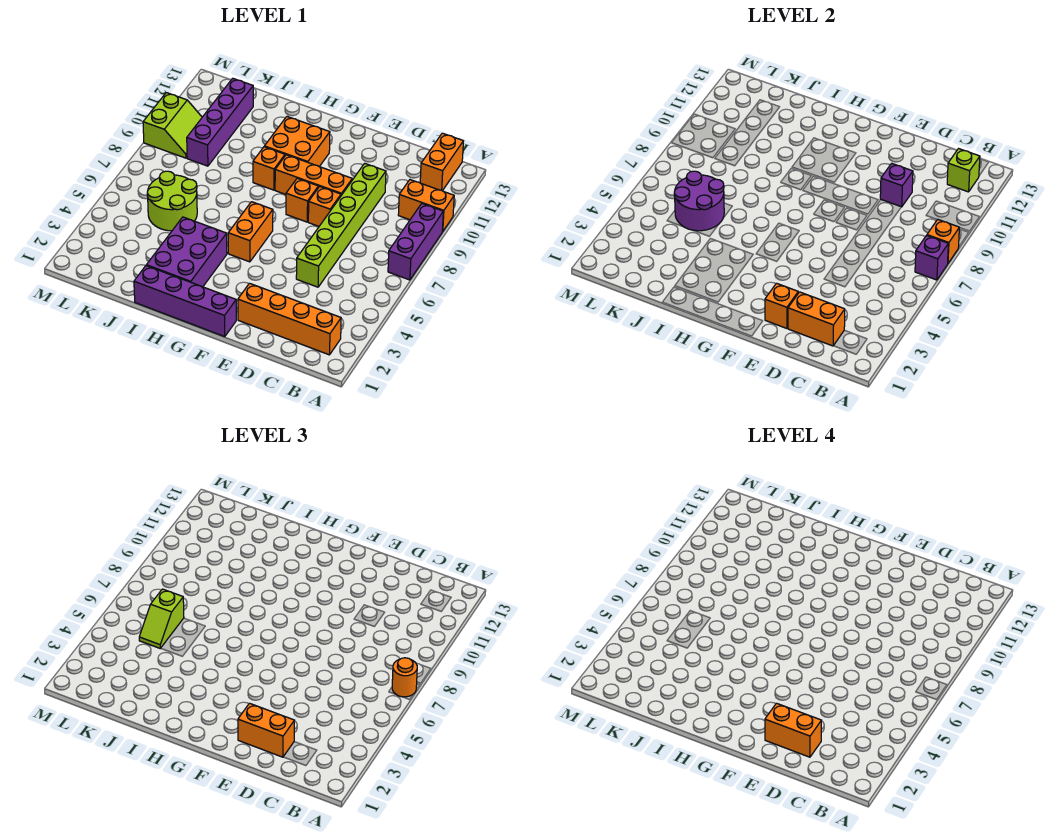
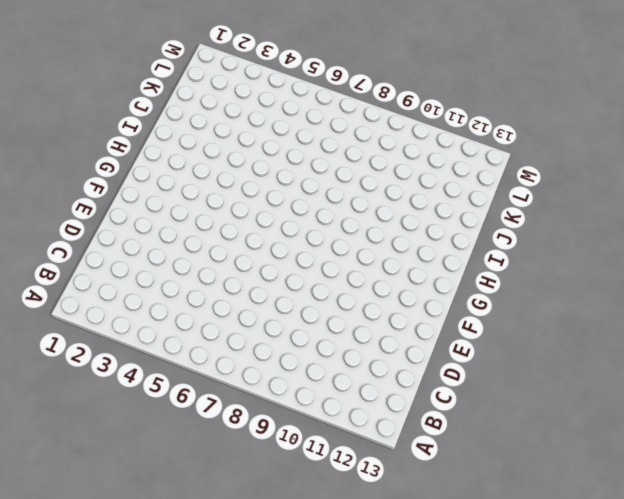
none -> purple brick A7:A9 level 1
none -> orange brick A10:B10 level 1
none -> orange brick B2:E2 level 1

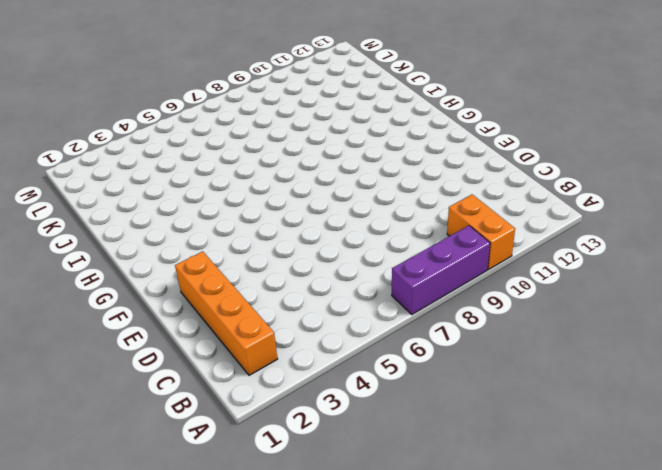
none -> orange brick B12:B13 level 1
none -> lime brick D5:D10 level 1
none -> orange brick E8 level 1

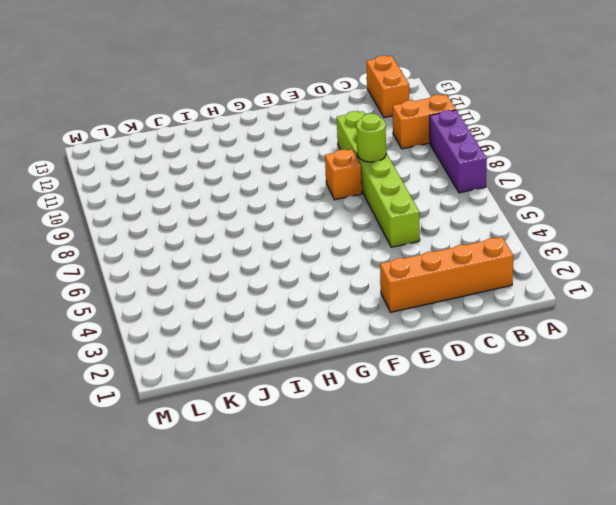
lime round brick D8 level 2 -> none
none -> orange brick E9:G9 level 1
none -> purple brick F1:I1 level 1
none -> orange brick F8 level 1

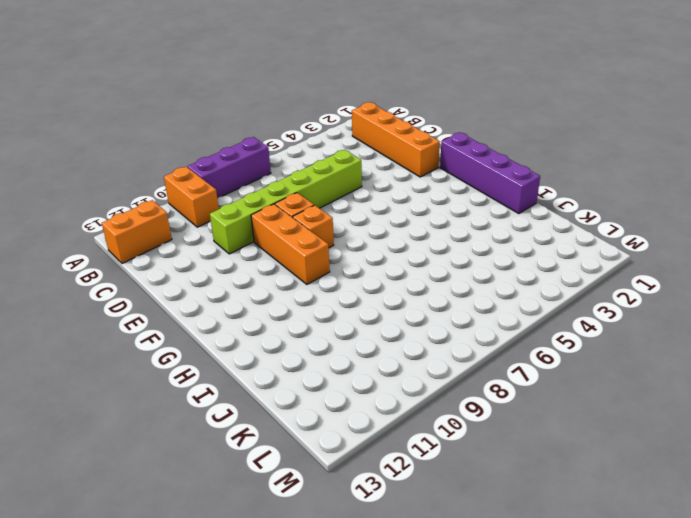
none -> orange brick G5:G6 level 1
none -> orange brick G10:H11 level 1
none -> purple brick H2:I4 level 1

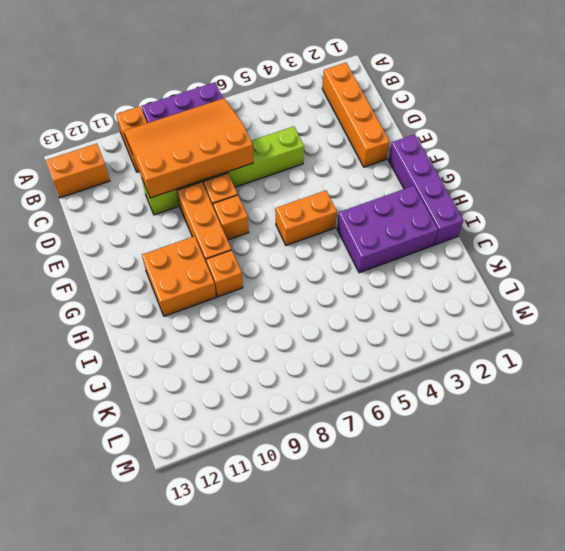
orange slope B7:D10 level 2 top D -> purple brick D10 level 2
none -> lime round brick J5:K6 level 1
none -> purple brick K9:K12 level 1
none -> lime slope L9:M10 level 1 top M

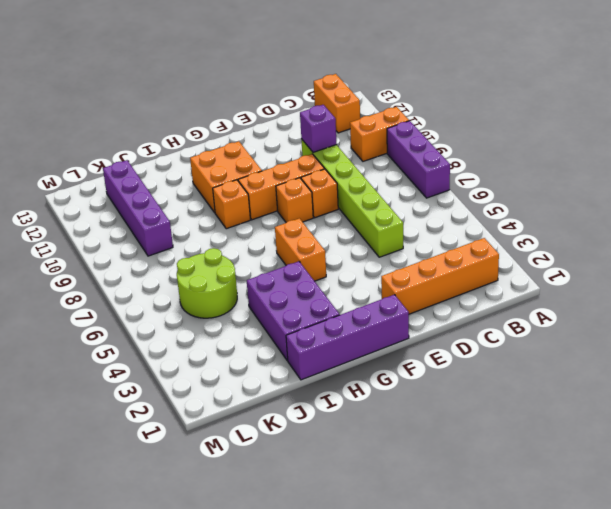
none -> lime slope L9:M10 level 1 top M
none -> purple brick A7 level 2
none -> orange brick A8 level 2

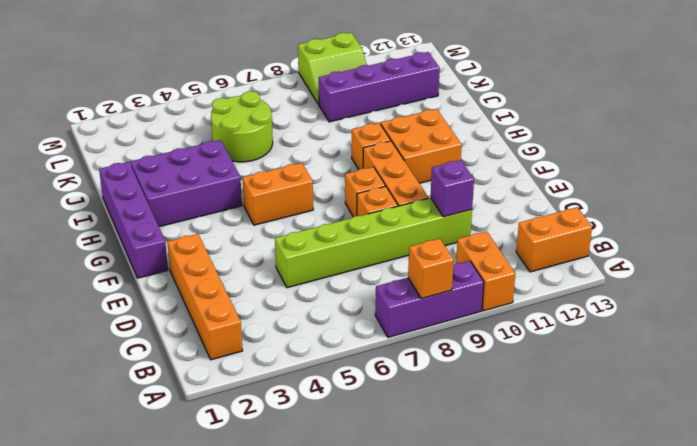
none -> purple brick A7 level 2
none -> lime brick B12 level 2
none -> orange brick C2:D2 level 2

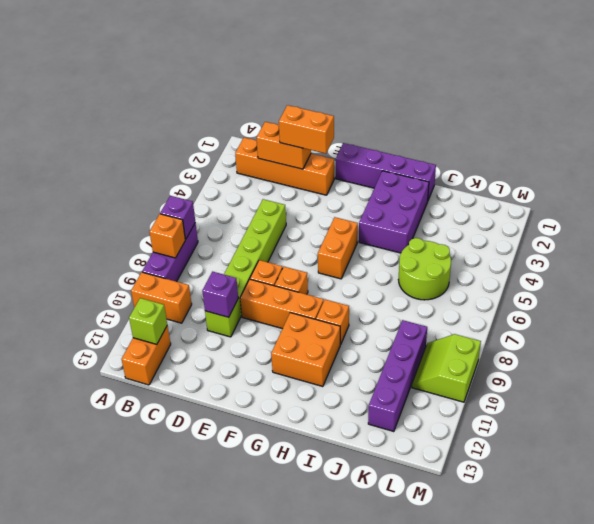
none -> orange brick E2 level 2
none -> purple round brick J5:K6 level 2
none -> orange round brick A7 level 3

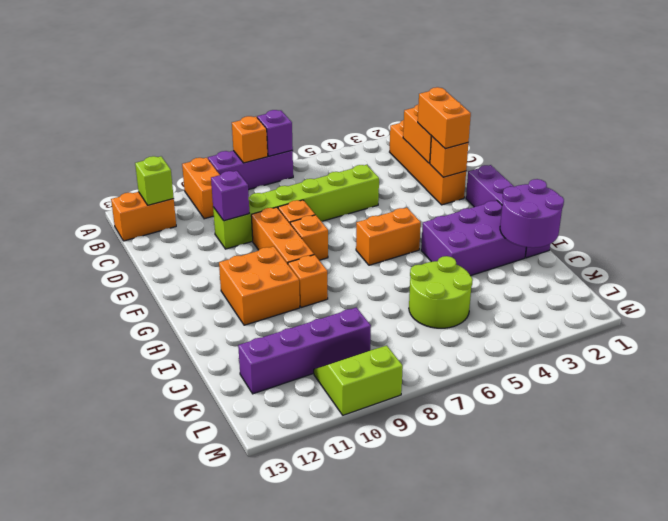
purple round brick I1:J2 level 2 -> purple round brick J5:K6 level 2
none -> orange round brick A7 level 3
none -> lime slope K5:K6 level 3 top 6
none -> orange brick D2:E2 level 4

